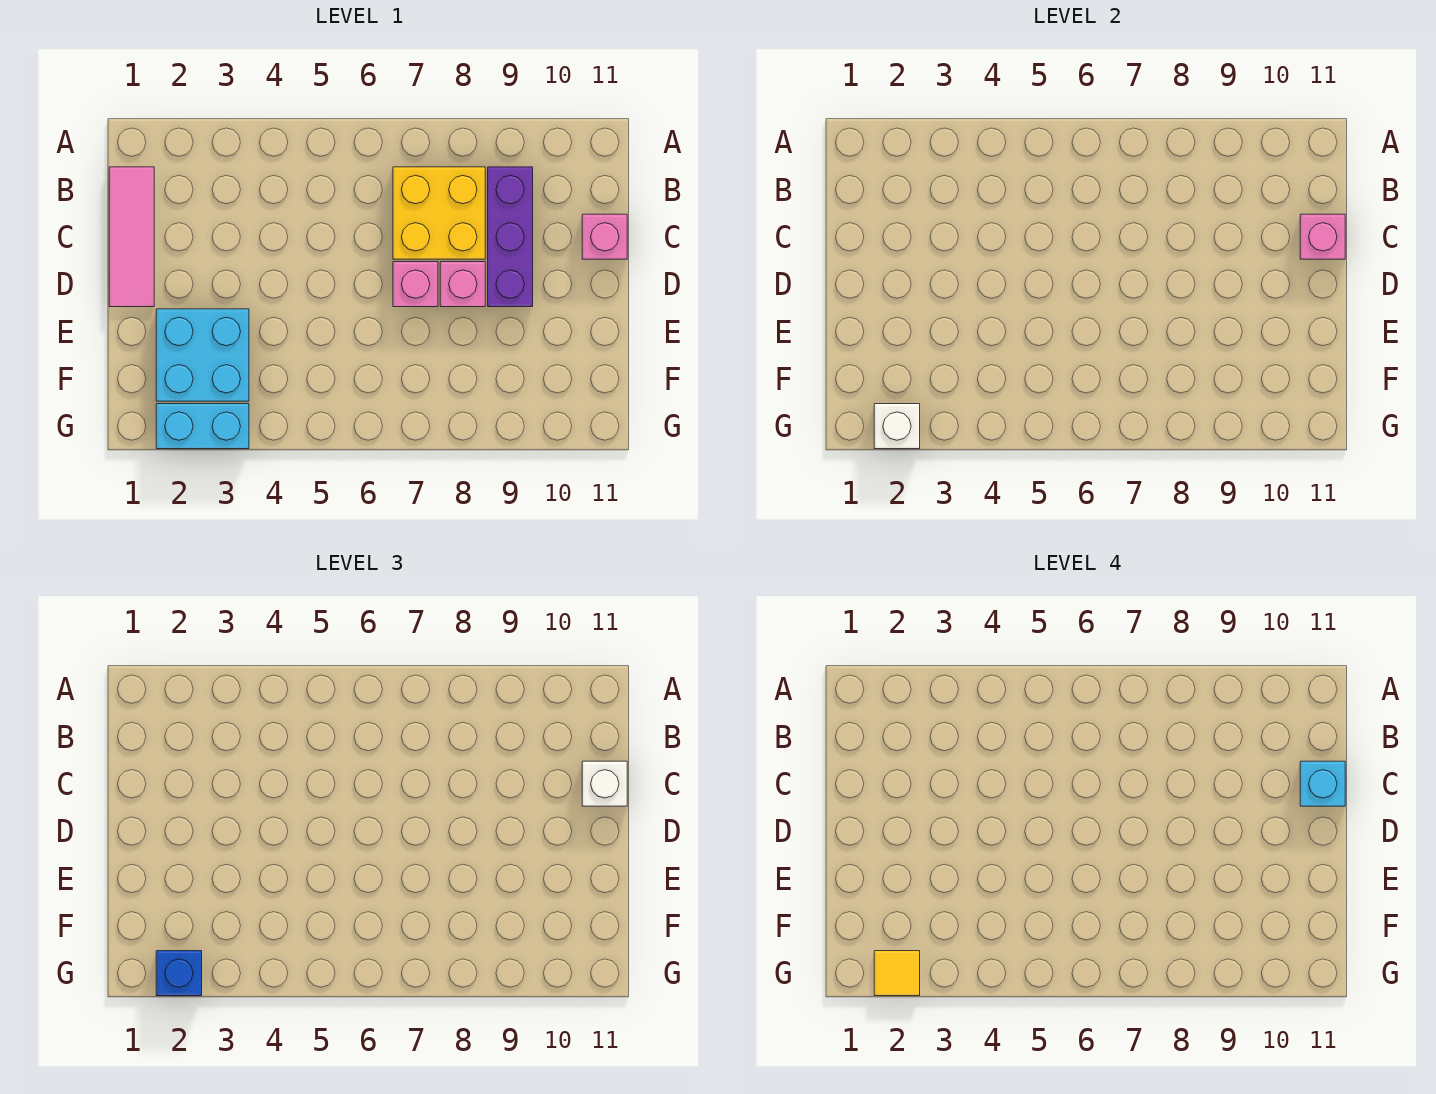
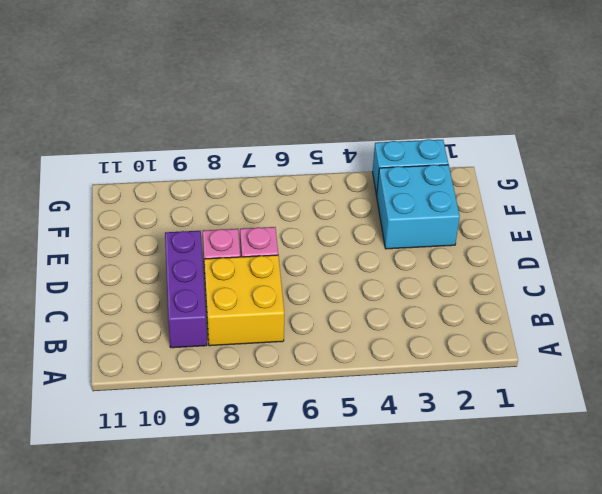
none -> pink tile B1:D1 level 1
none -> pink brick C11 level 1
none -> pink brick C11 level 2

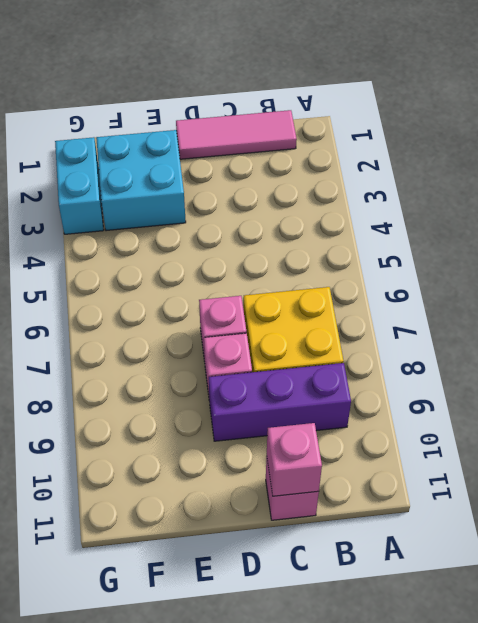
none -> white brick G2 level 2
none -> white brick C11 level 3
none -> blue brick G2 level 3

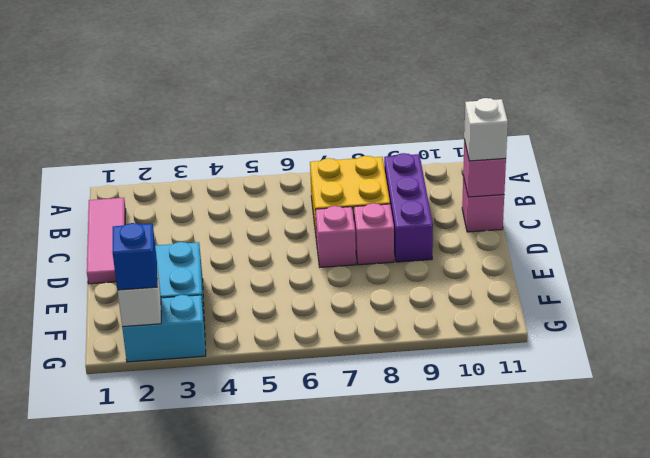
none -> cyan brick C11 level 4
none -> yellow tile G2 level 4

